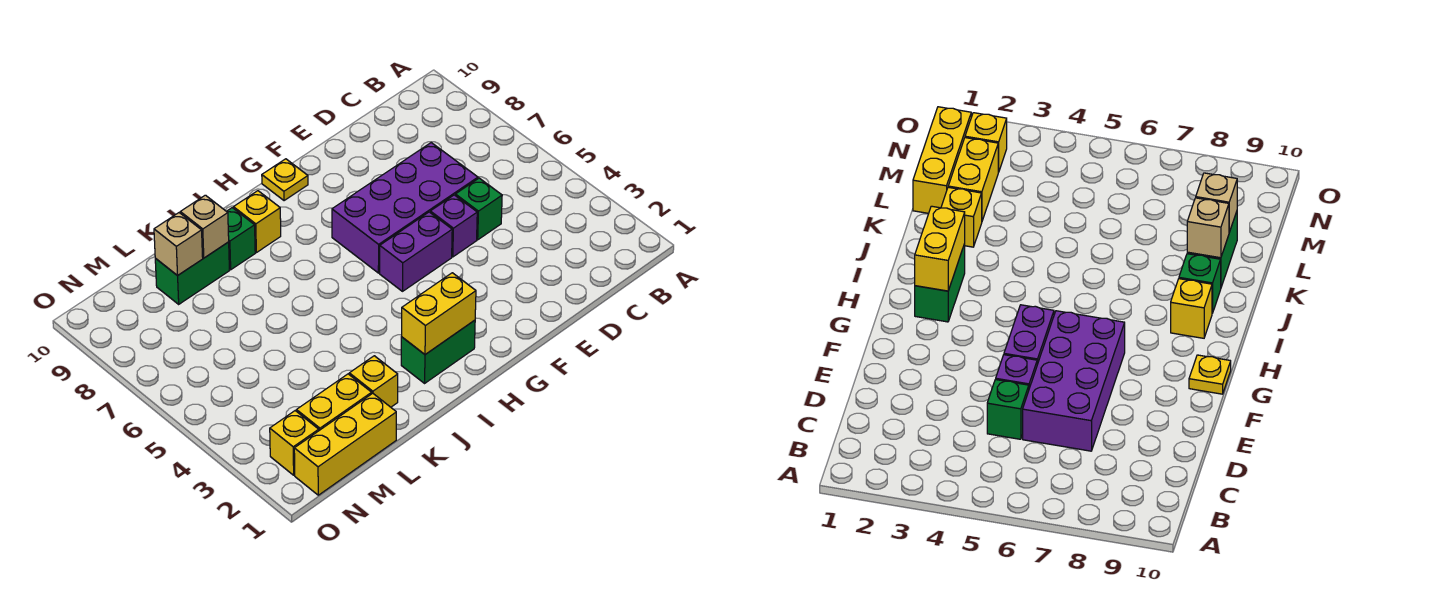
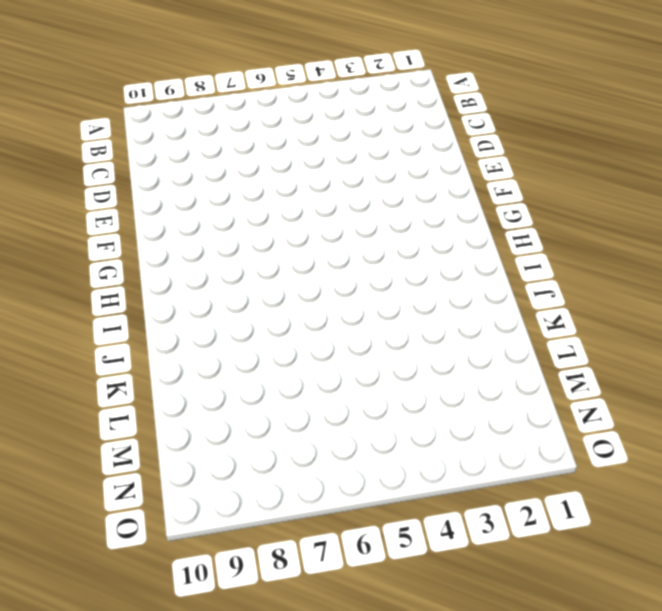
none -> green brick D5 level 1
none -> purple brick D6:G7 level 1
none -> purple brick E5 level 1

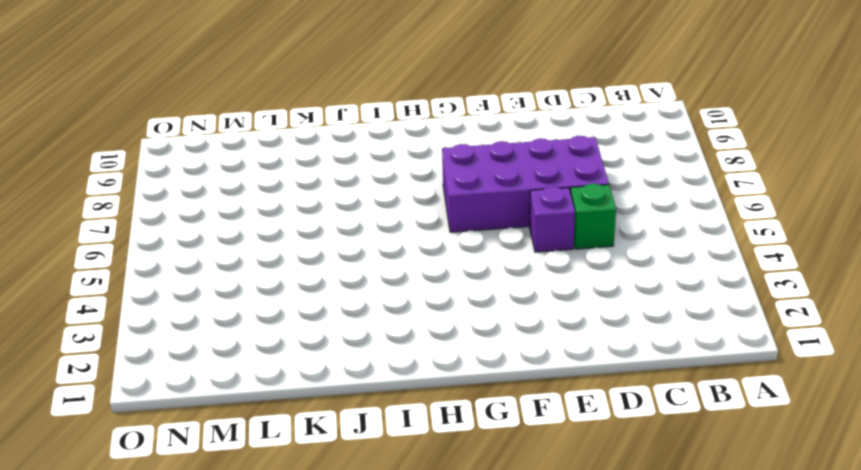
none -> purple brick F5:G5 level 1
none -> yellow plate G10 level 1
none -> green brick H2:I2 level 1

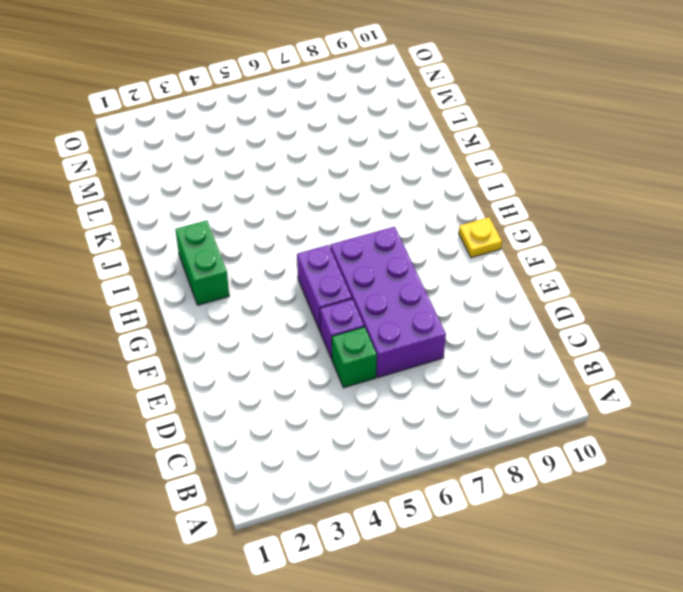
none -> yellow brick I9 level 1
none -> green brick J9 level 1
none -> yellow brick K2 level 1

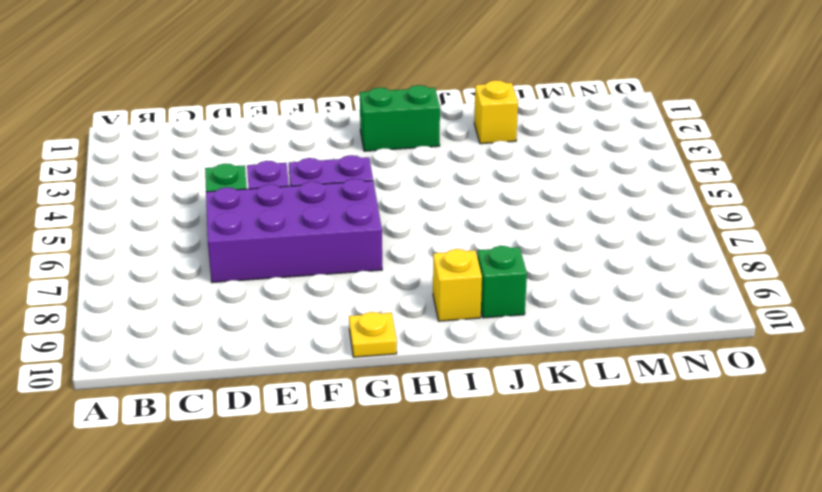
none -> green brick K9:L9 level 1
none -> yellow brick L1:N1 level 1
none -> yellow brick L2:M2 level 1

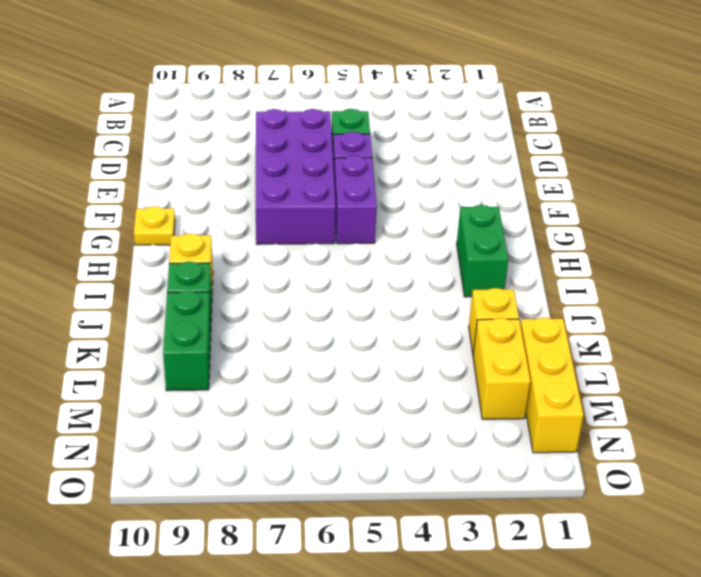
none -> yellow brick N2 level 1
none -> yellow brick H2:I2 level 2
none -> tan brick K9 level 2

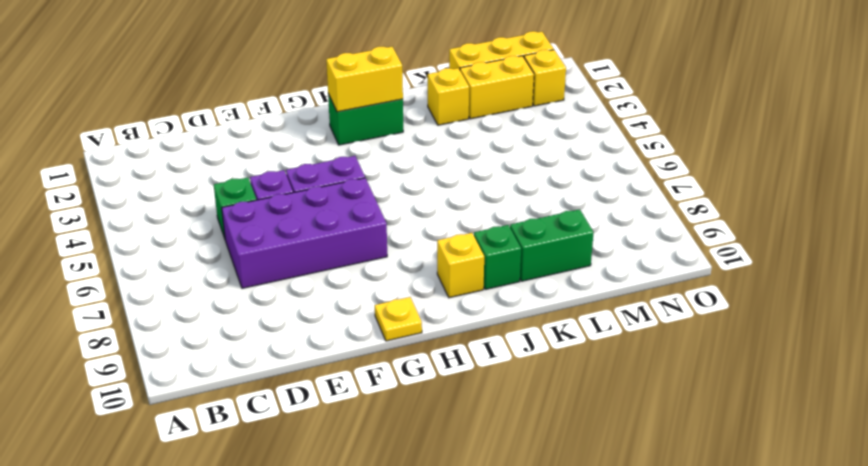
none -> tan brick K9 level 2
none -> tan brick L9 level 2

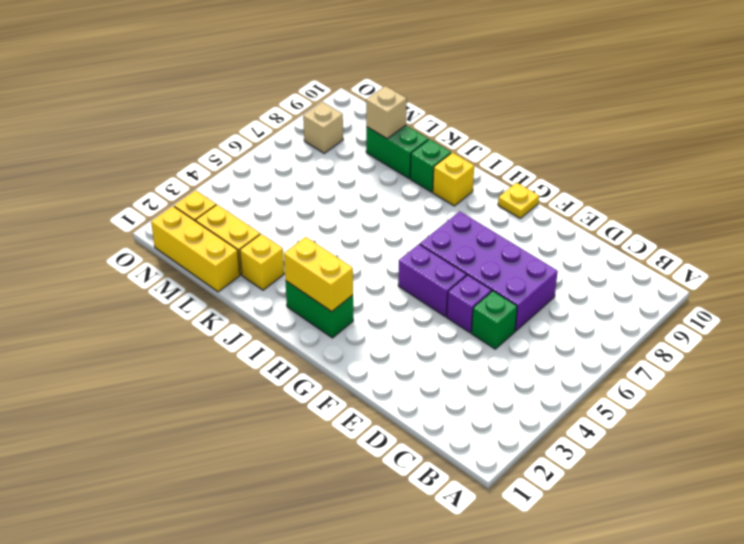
tan brick N8 level 1 -> tan brick K9 level 2

